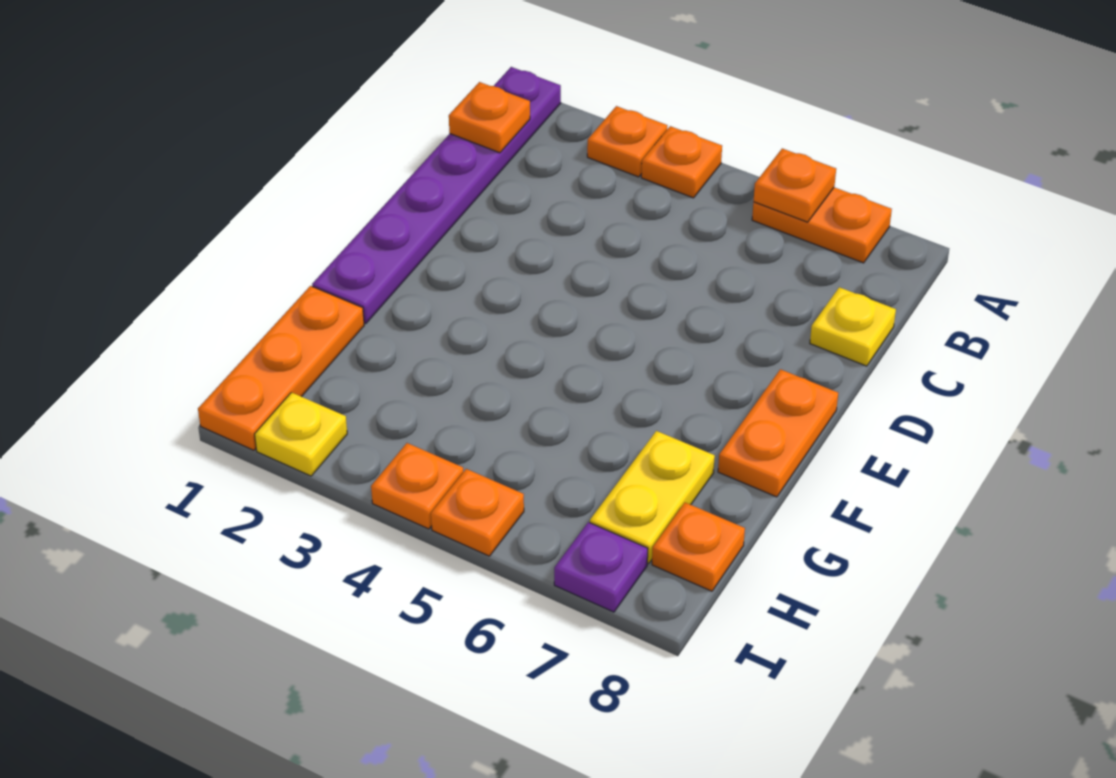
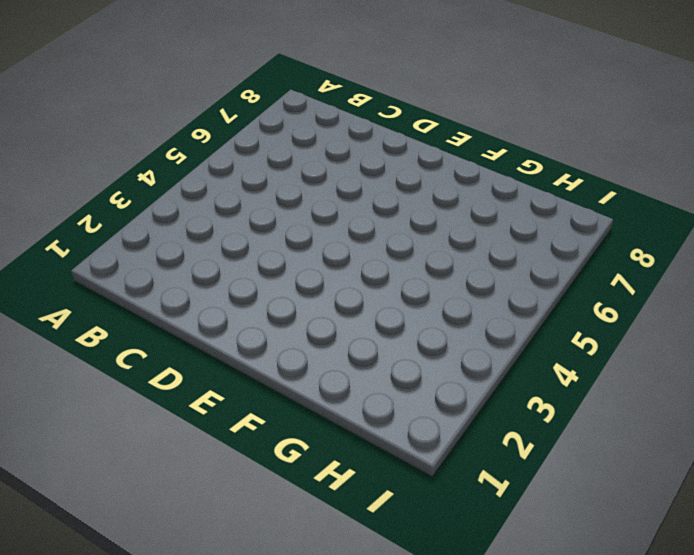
none -> purple plate A1:F1 level 1
none -> orange plate A3 level 1
none -> orange plate A4 level 1

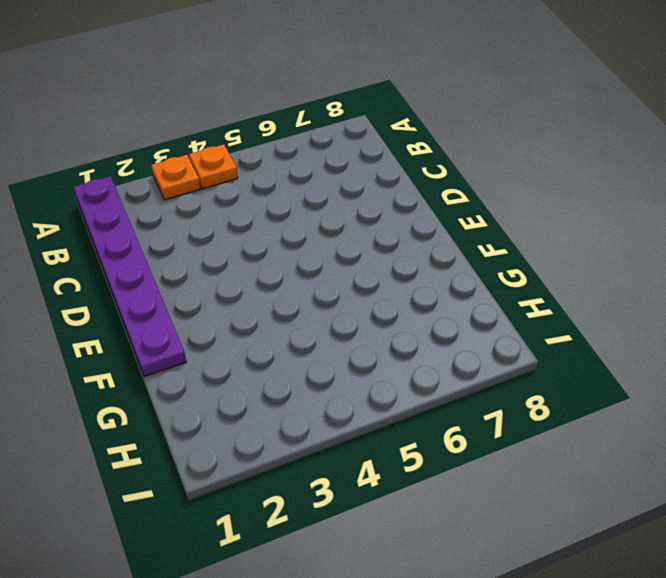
none -> orange plate A6:A7 level 1
none -> yellow plate C8 level 1
none -> orange plate E8:F8 level 1

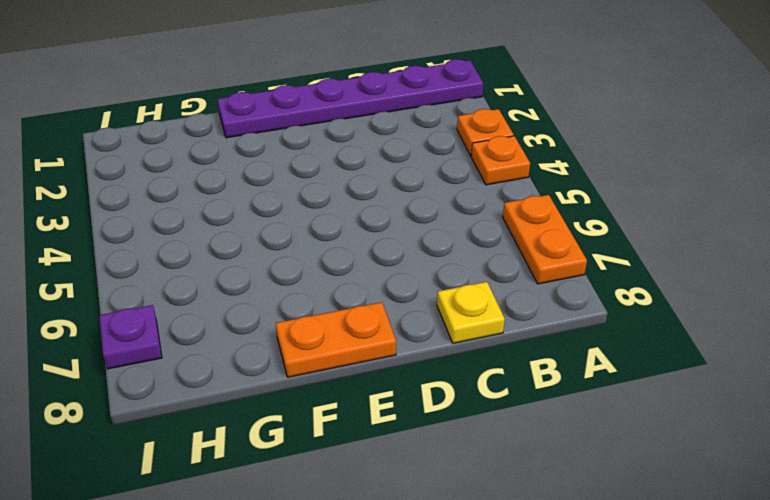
none -> orange plate G1:I1 level 1
none -> yellow plate G7:H7 level 1
none -> orange plate H8 level 1

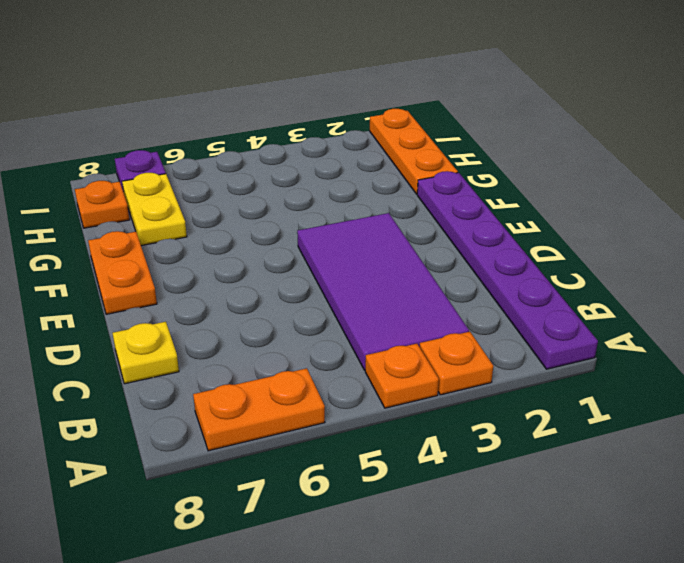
purple tile B3:E4 level 1 -> none
none -> yellow plate I2 level 1
none -> orange plate I4 level 1
none -> orange plate I5 level 1

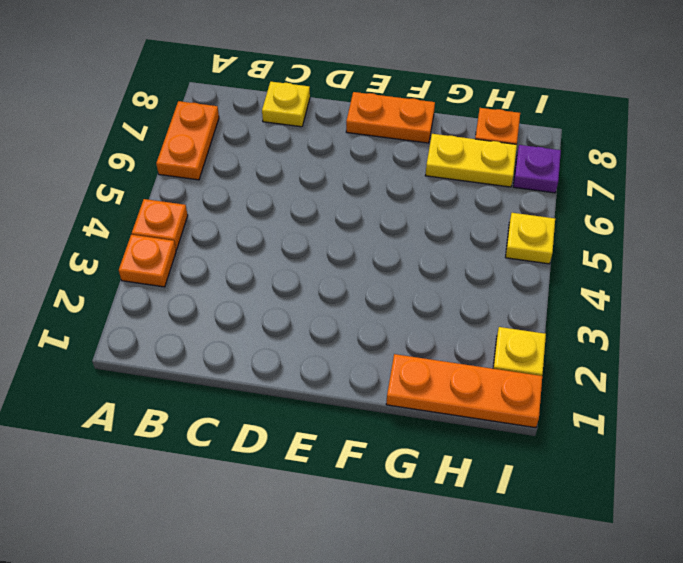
yellow plate I5 level 1 -> orange plate I5 level 1
none -> purple plate A1:F1 level 1
none -> orange plate I4 level 1
none -> orange plate A6 level 2

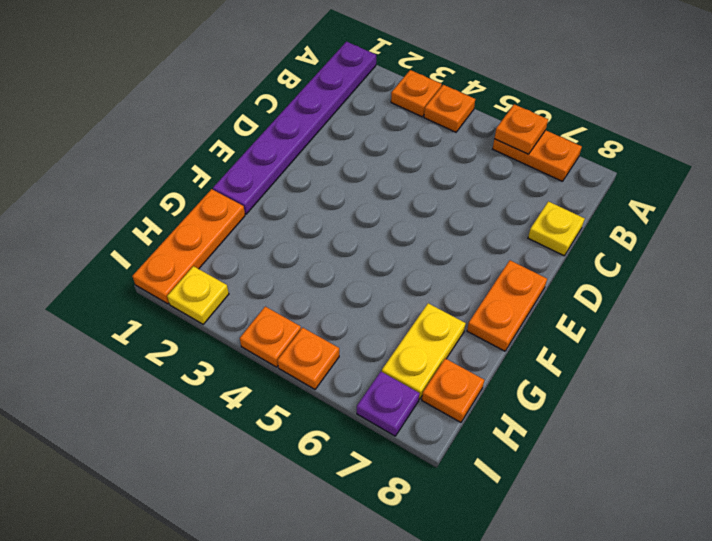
none -> orange plate B1 level 2

